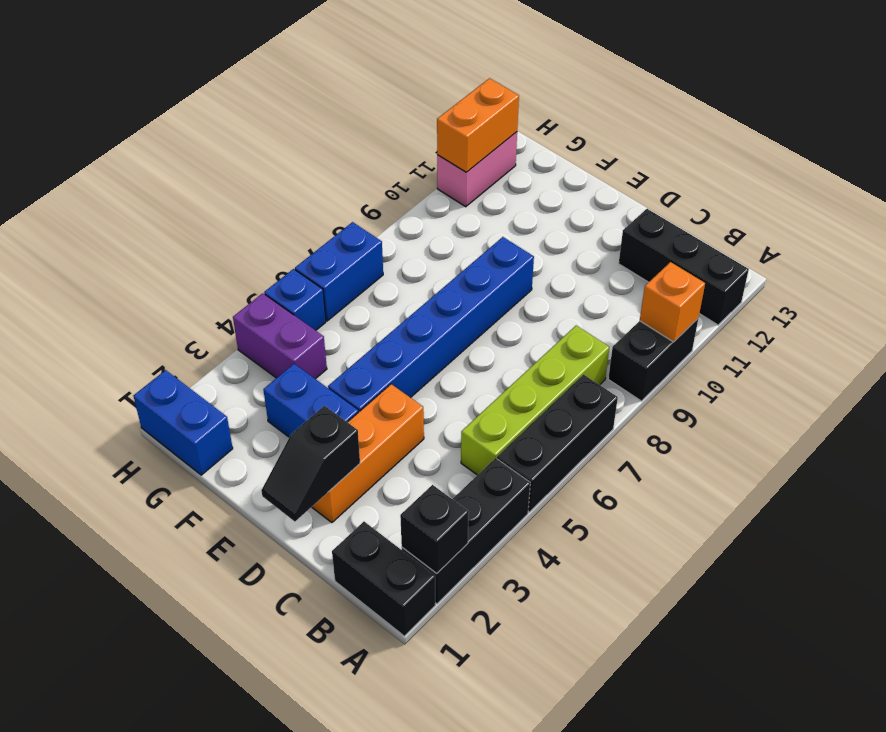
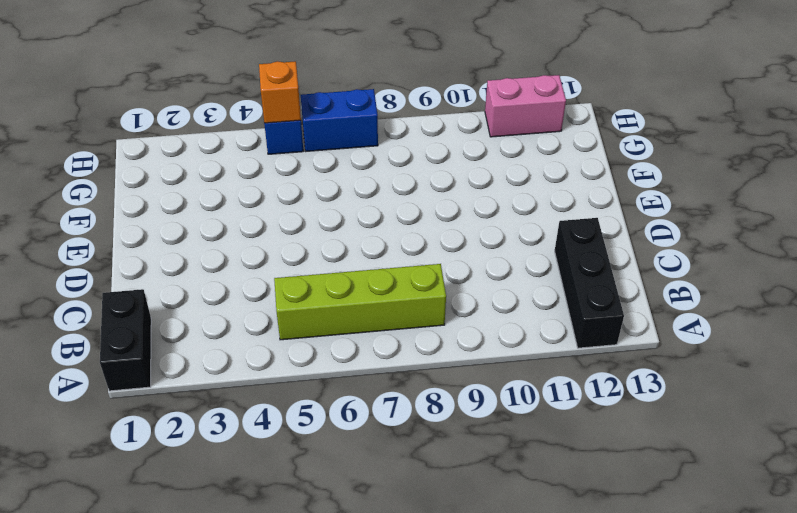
orange brick H5 level 2 -> orange brick A10 level 2
none -> black brick A2:A4 level 1
none -> black brick A5:A7 level 1
none -> black brick A9:A10 level 1

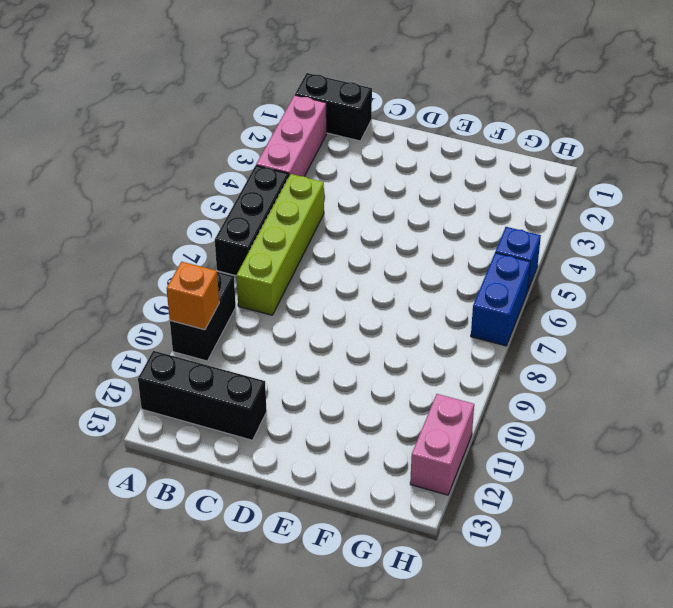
pink brick A2:A4 level 1 -> black brick A2:A4 level 1
none -> orange brick D2:D4 level 1
none -> blue brick E3:F3 level 1
none -> blue brick E4:E9 level 1

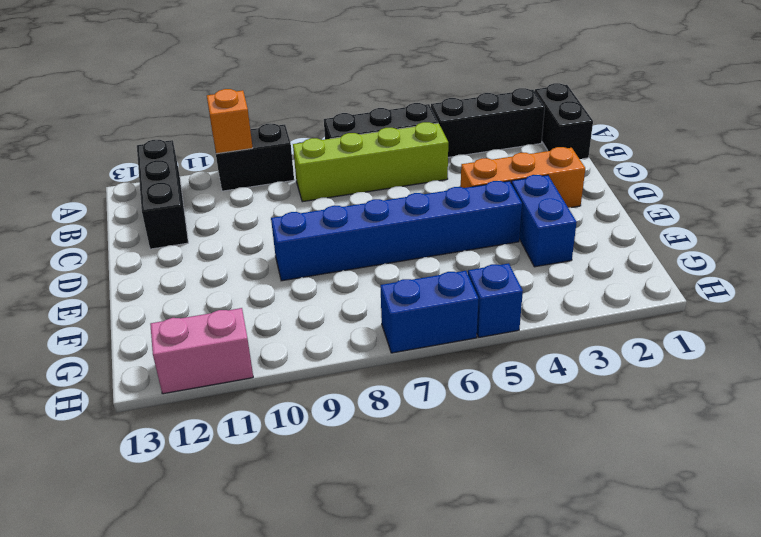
none -> blue brick G1:H1 level 1
none -> purple brick G4:H4 level 1
none -> black brick A2 level 2

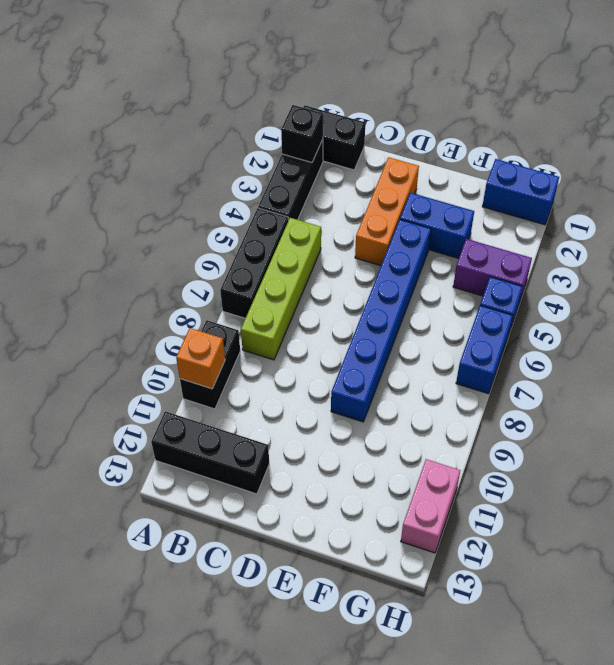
none -> black slope D1:D2 level 2 top 2
none -> orange brick H11:H12 level 2

